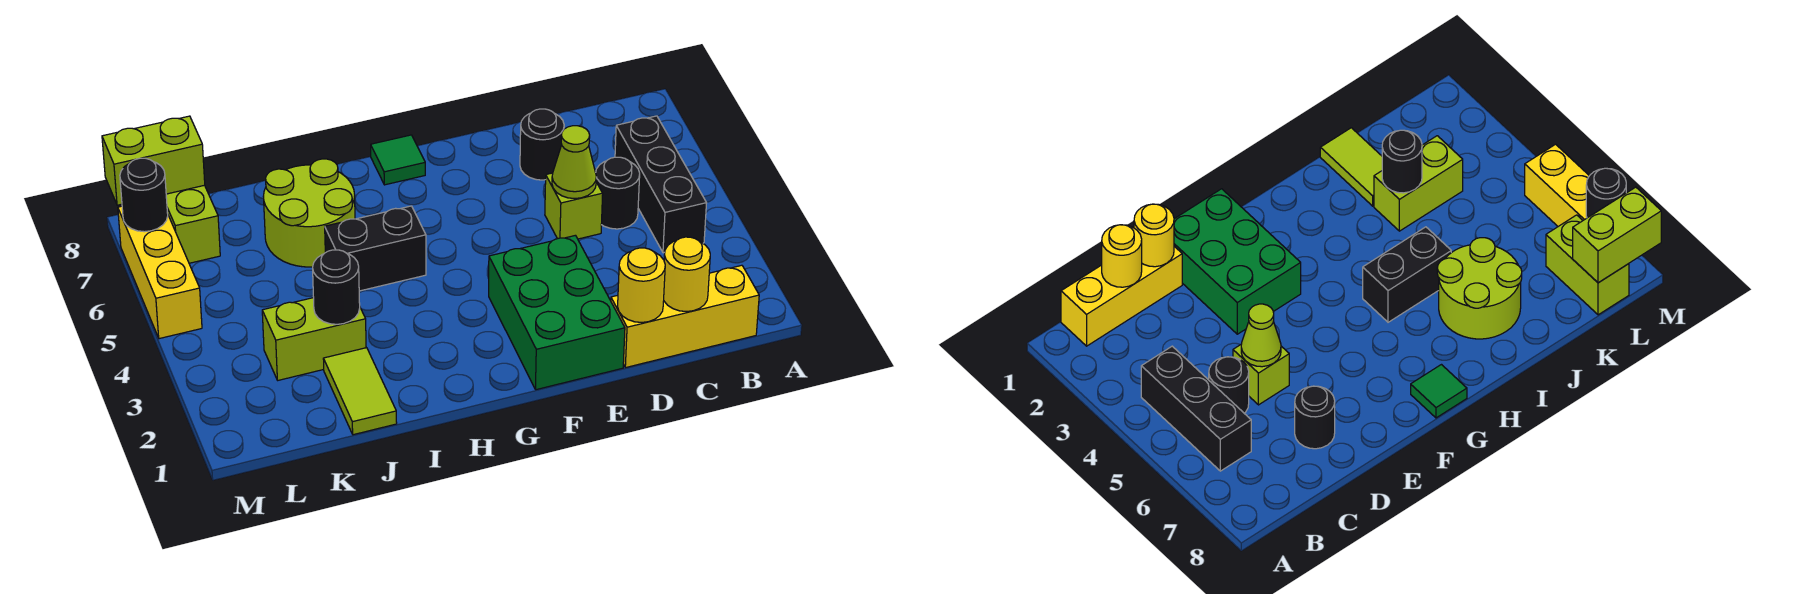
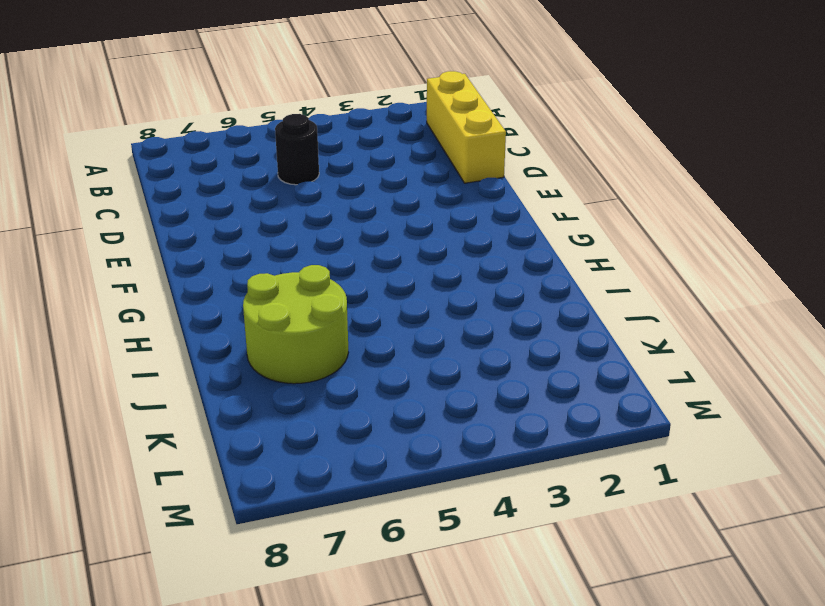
none -> black brick B4:B6 level 1
none -> lime brick D5 level 1
none -> black round brick D7 level 1

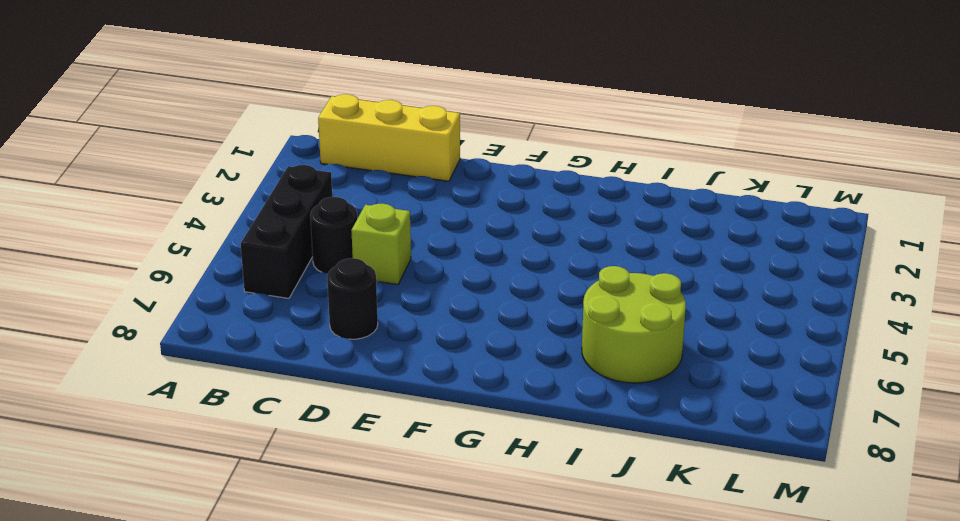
none -> green brick E1:F3 level 1
none -> green tile G8 level 1
none -> black brick H5:I5 level 1

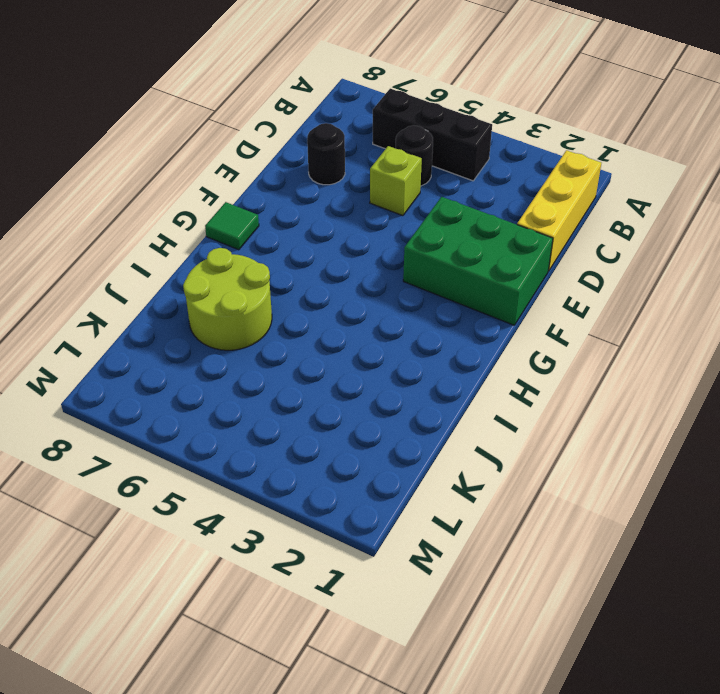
none -> black brick H5:I5 level 1
none -> lime tile J1:J2 level 1
none -> lime brick J3:K3 level 1

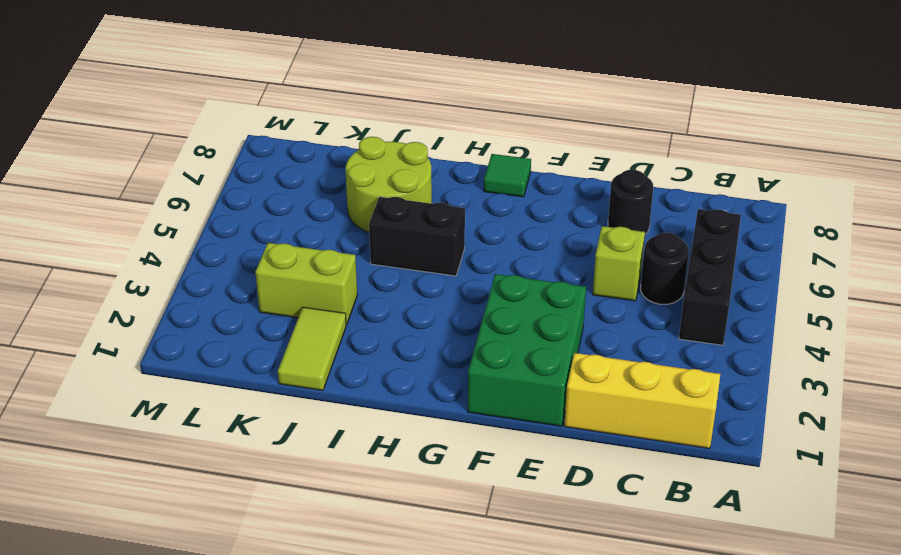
none -> lime brick L7:L8 level 1
none -> yellow brick M5:M7 level 1
none -> yellow round brick C1 level 2

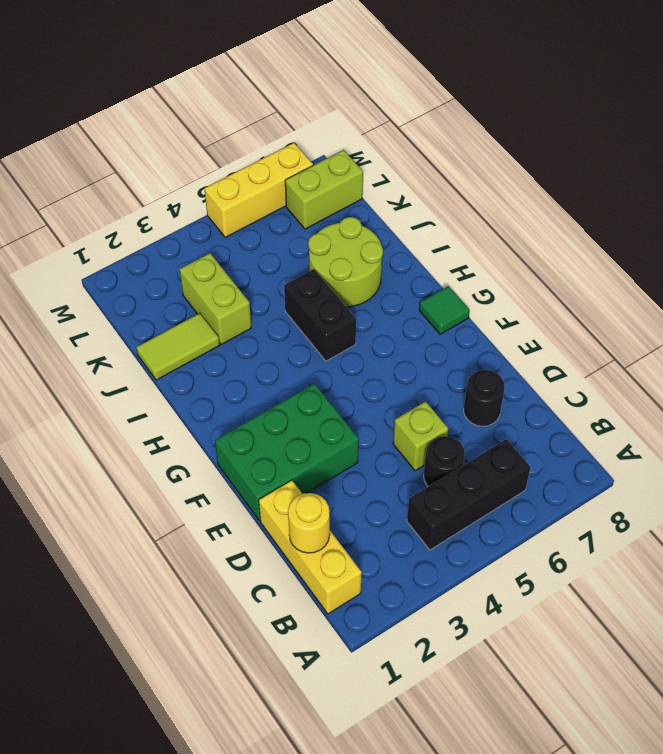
none -> yellow round brick D1 level 2
none -> lime cone D5 level 2
none -> black round brick J3 level 2

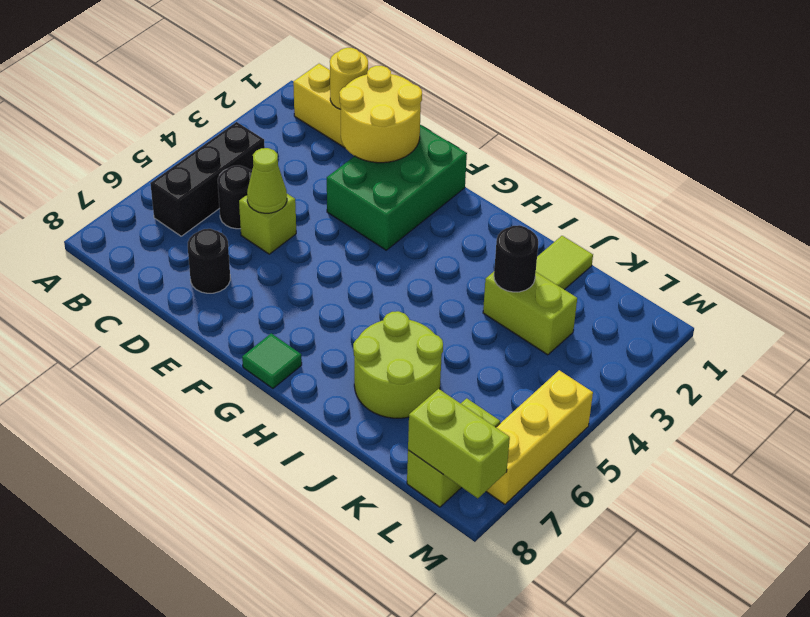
yellow round brick D1:E2 level 2 -> yellow round brick D1 level 2
none -> black brick H5:I5 level 1
none -> black round brick M7 level 2

